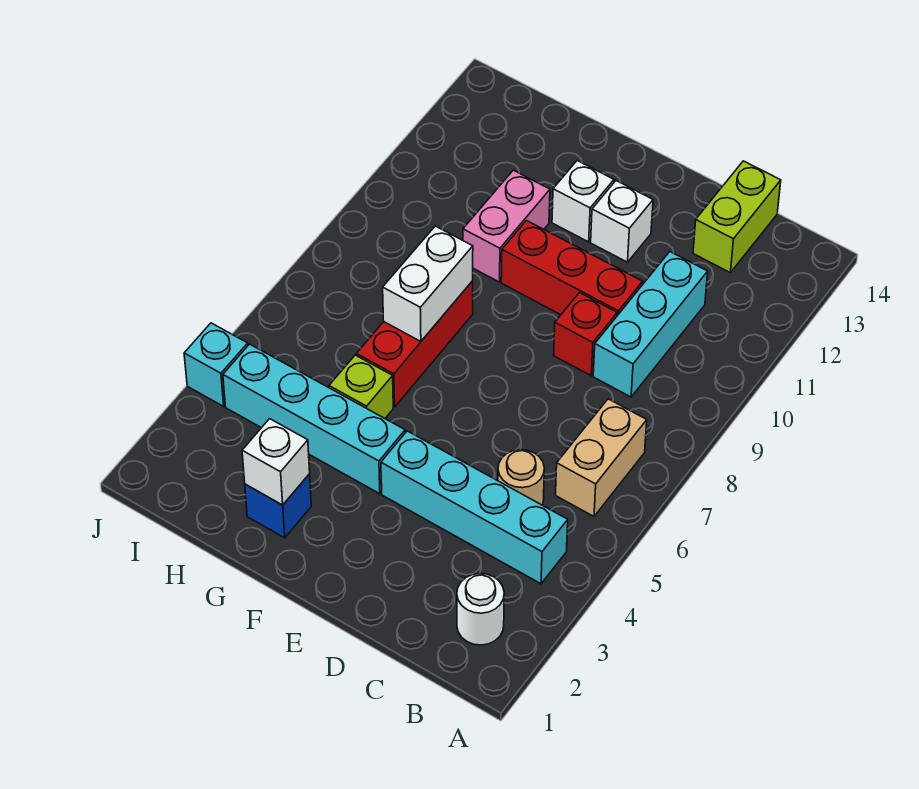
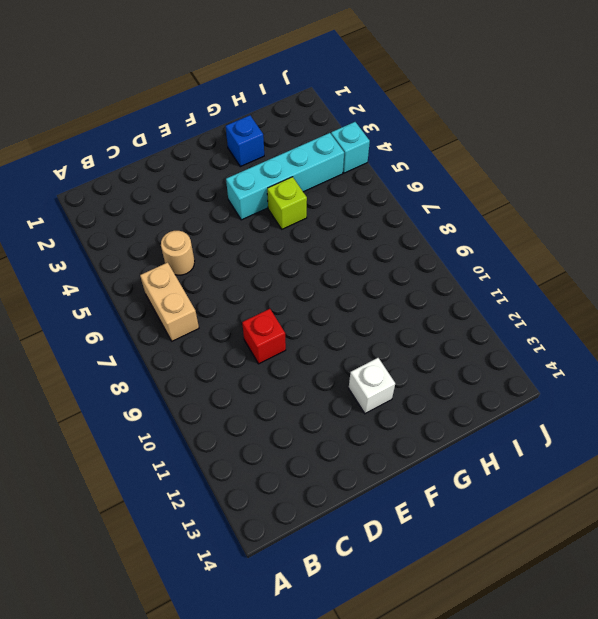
none -> white round brick B2 level 1
none -> cyan brick B4:E4 level 1
none -> cyan brick C9:C11 level 1

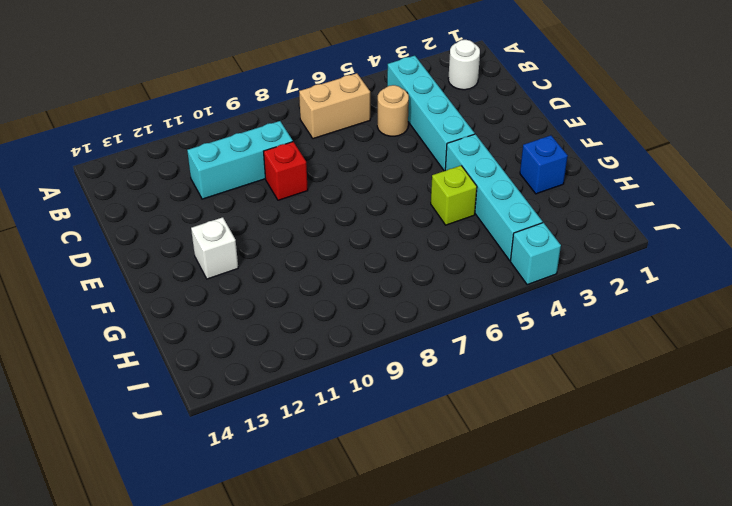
none -> lime brick C13:C14 level 1
none -> red brick D10:F10 level 1
none -> white brick E12 level 1

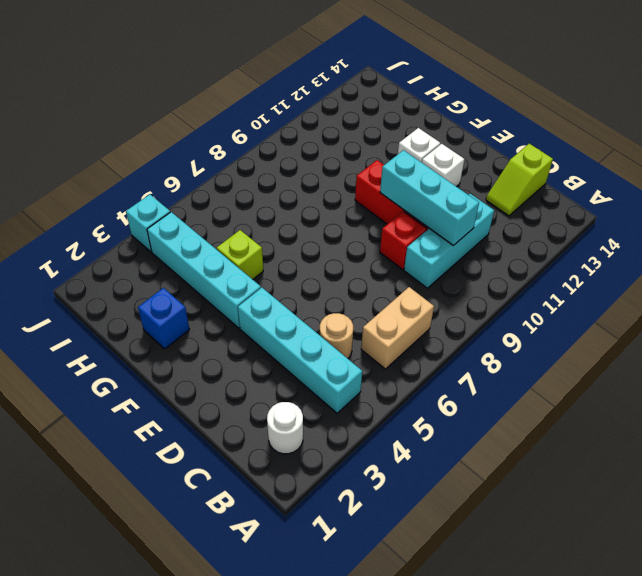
cyan brick C10:E10 level 2 -> none
lime slope C13:C14 level 1 top 14 -> lime brick C13:C14 level 1
none -> red brick G6:G8 level 1
none -> pink brick G10:G11 level 1
none -> white brick G2 level 2

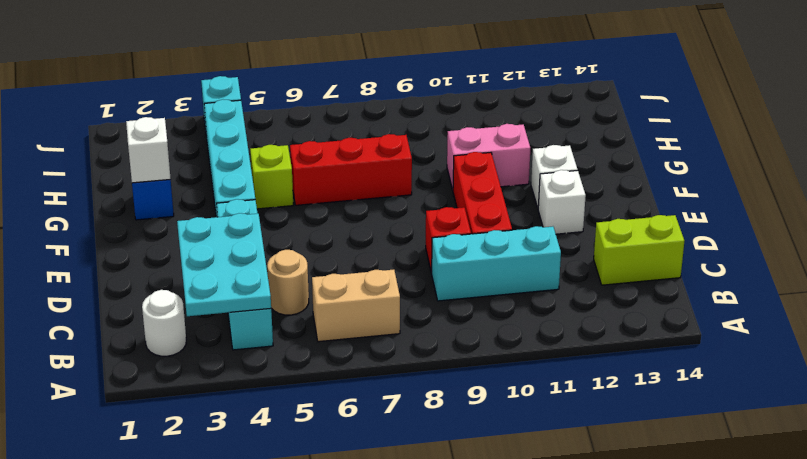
cyan plate B3:D4 level 2 -> none
none -> white brick G7:G8 level 2

